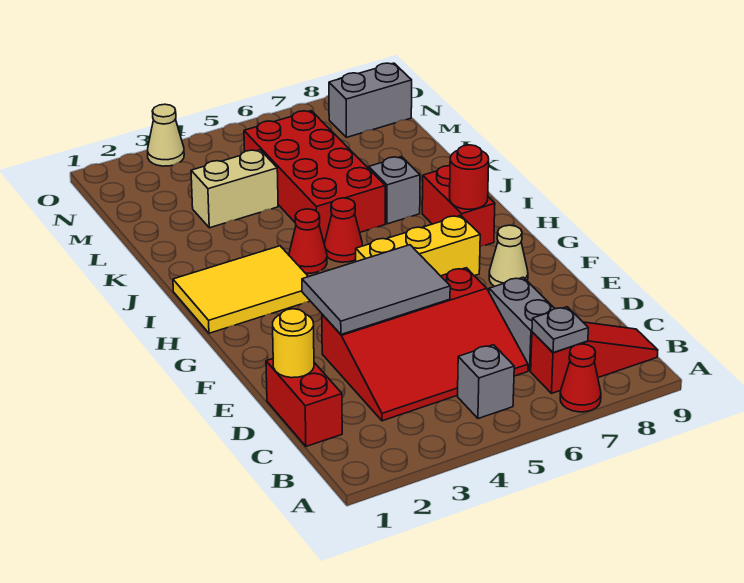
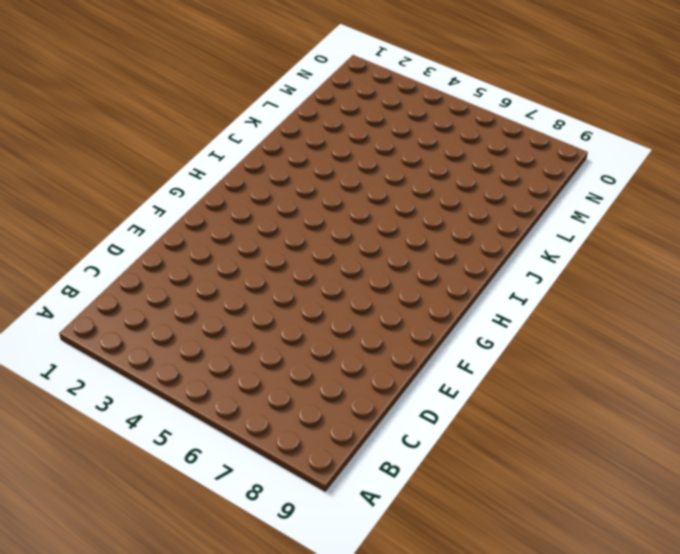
none -> red cone A7 level 1
none -> grey brick B5 level 1
none -> red slope B7:B9 level 1 top 7

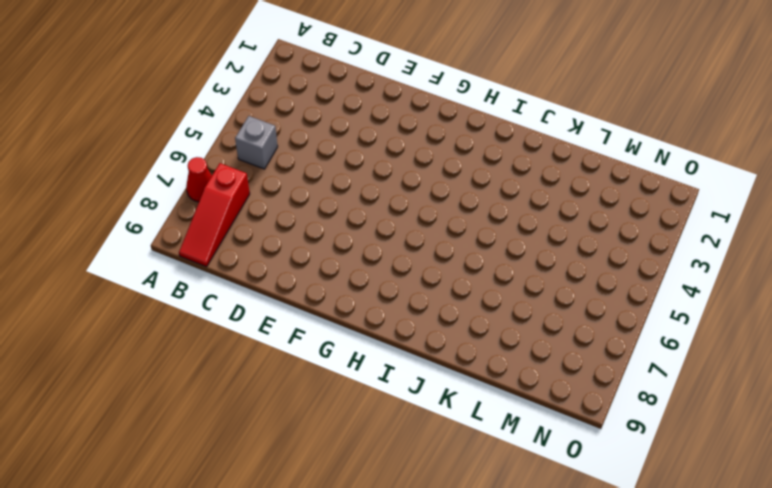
none -> red brick C1:D1 level 1
none -> red slope C3:E6 level 1 top E
none -> grey brick C7:D7 level 1

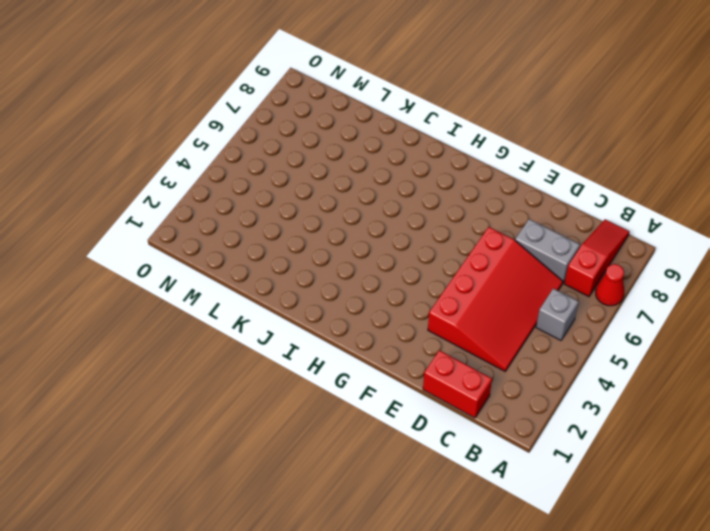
none -> tan cone F8 level 1
none -> yellow brick G5:G7 level 1
none -> yellow tile H1:I3 level 1

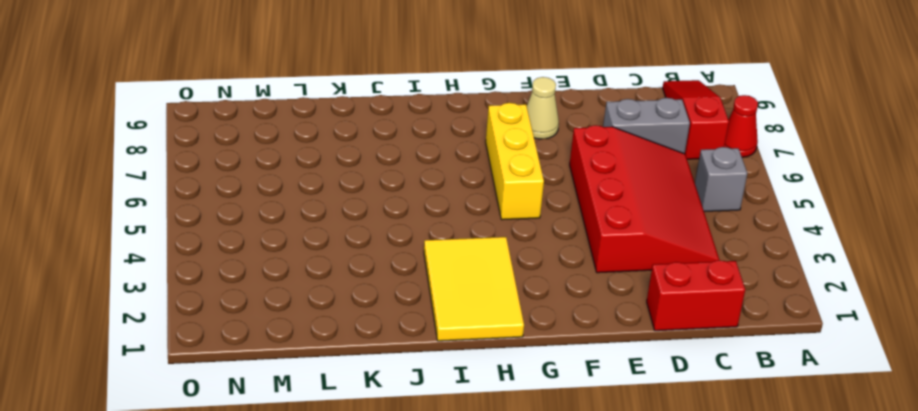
none -> red brick H8:I8 level 1
none -> red cone I4 level 1
none -> red cone I5 level 1

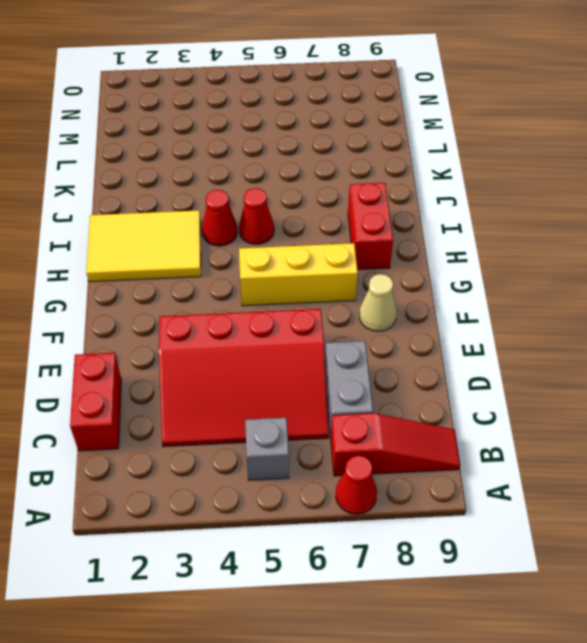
none -> red brick J5:M6 level 1
none -> grey brick J7 level 1
none -> tan brick L3:L4 level 1

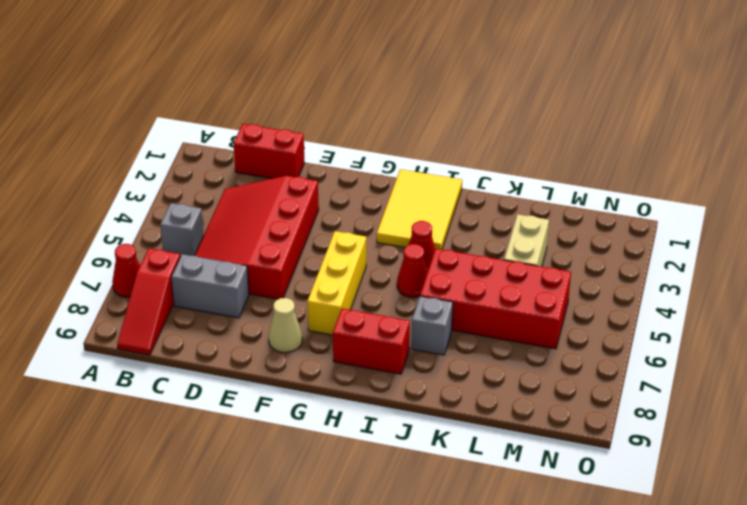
none -> grey brick N8:N9 level 1
none -> tan cone O3 level 1
none -> grey plate B7 level 2

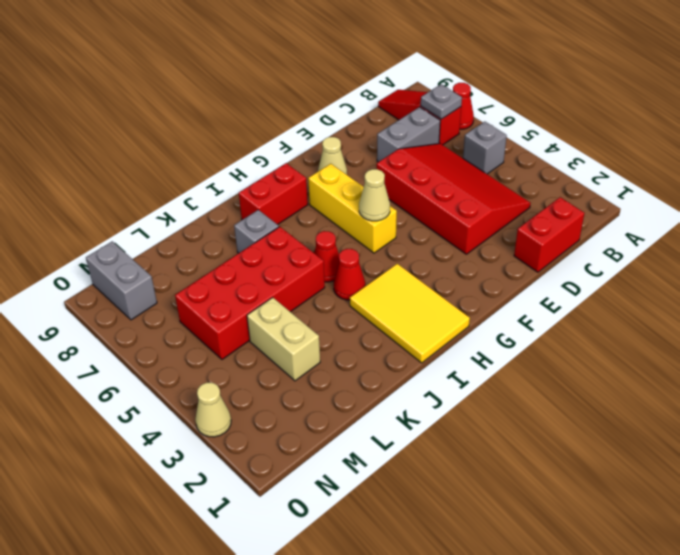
tan cone G5 level 2 -> none
none -> yellow round brick D1 level 2
none -> grey tile E3:F5 level 2
none -> red round brick H8 level 2

